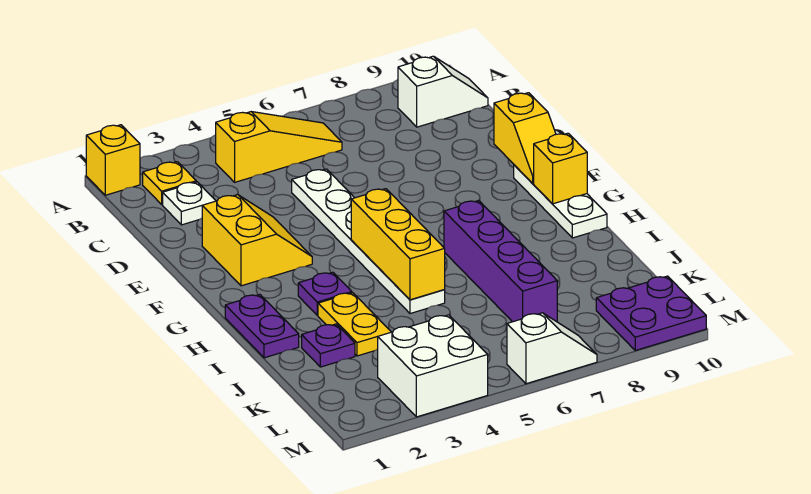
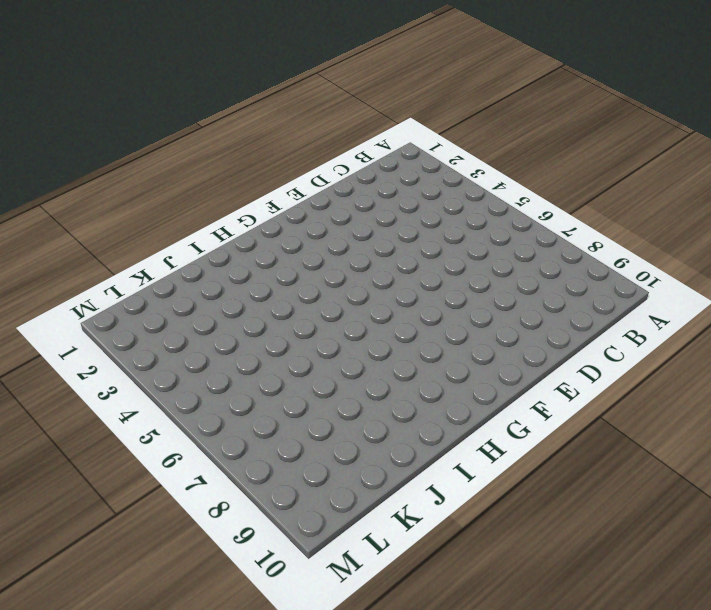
none -> yellow brick A1 level 1
none -> yellow plate B2 level 1
none -> yellow slope B4:B6 level 1 top 4

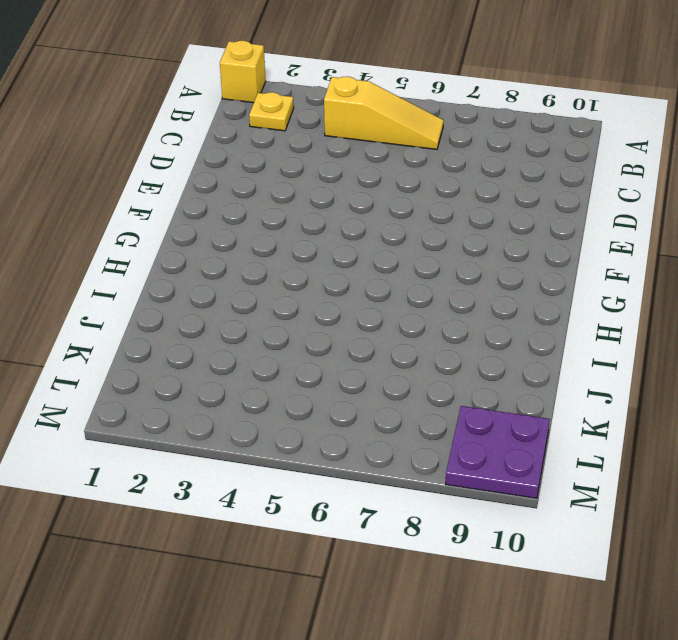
none -> white slope B9:B10 level 1 top 9
none -> white plate C2 level 1
none -> white plate D5:I5 level 1

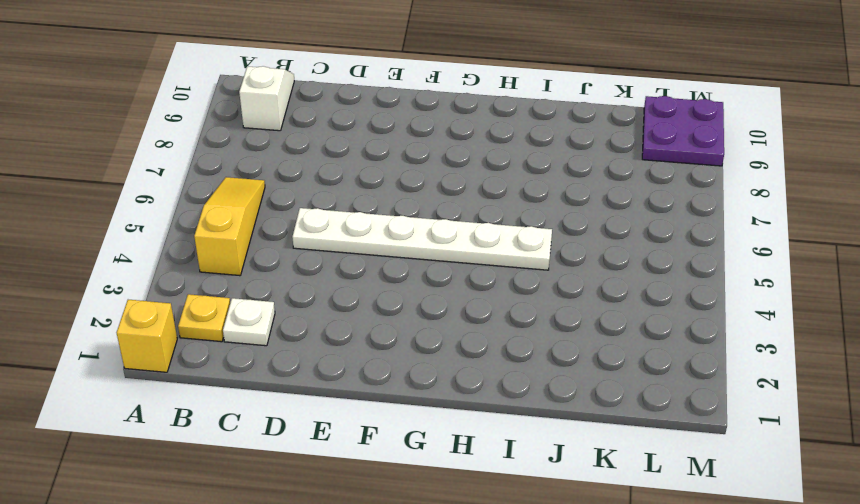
none -> yellow slope E2:F3 level 1 top 2
none -> white plate F10:H10 level 1
none -> purple plate H1:I1 level 1

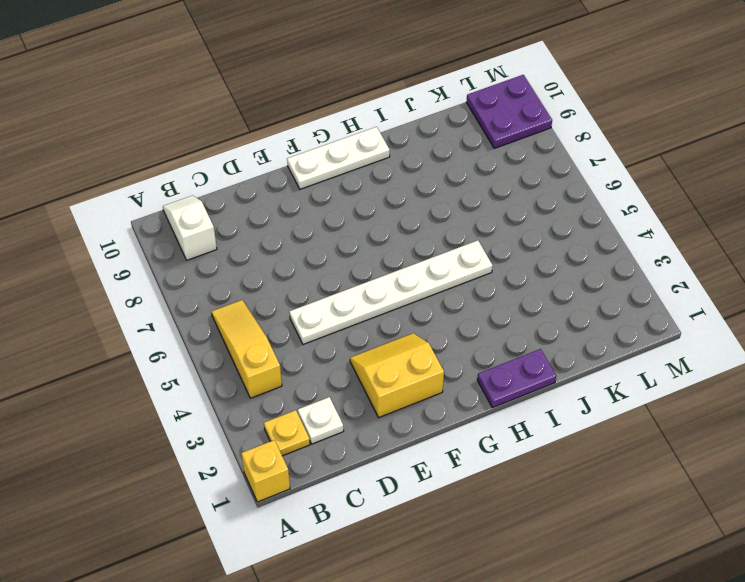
none -> purple plate H3 level 1
none -> purple brick H7:K7 level 1
none -> yellow plate I3:J3 level 1

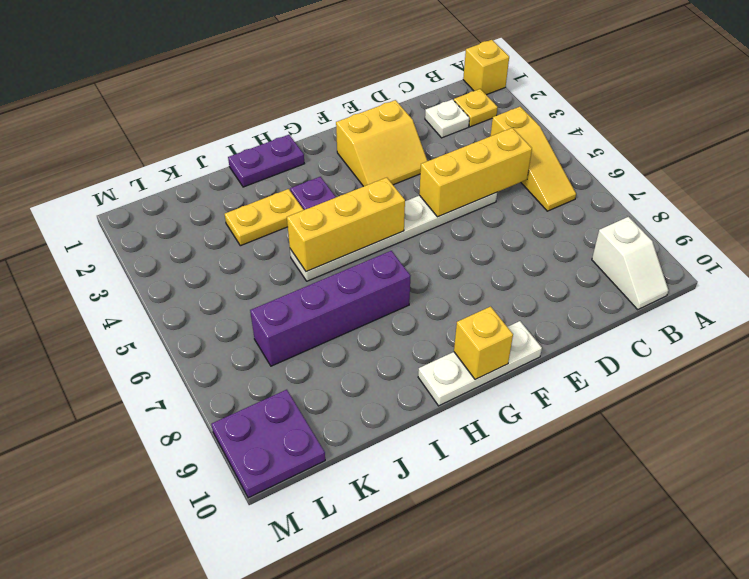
yellow brick C5:E5 level 2 -> none
none -> purple plate J2 level 1
none -> white brick L3:M4 level 1
none -> white slope M6:M7 level 1 top 6

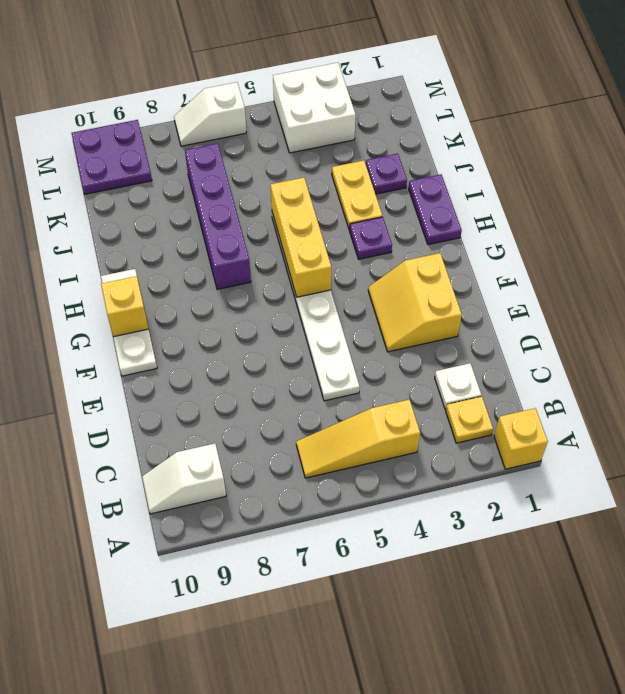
none -> yellow slope E10:F10 level 2 top E

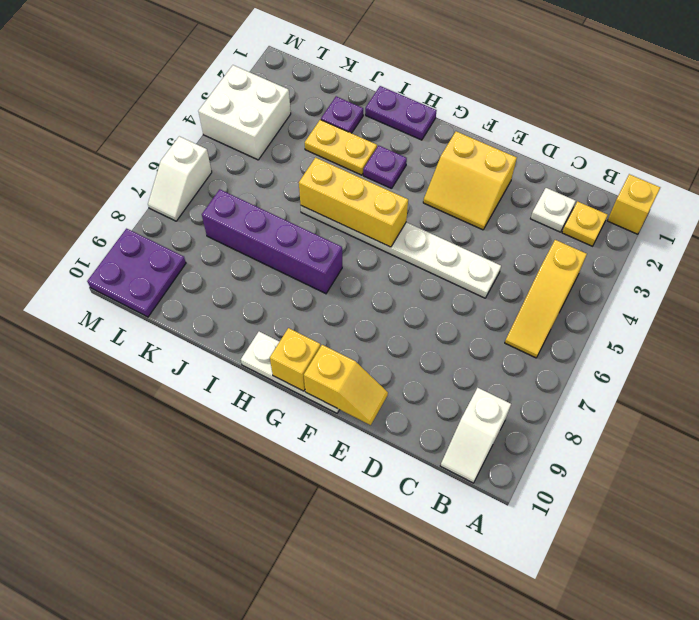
yellow slope E10:F10 level 2 top F -> yellow slope E10:F10 level 2 top E

